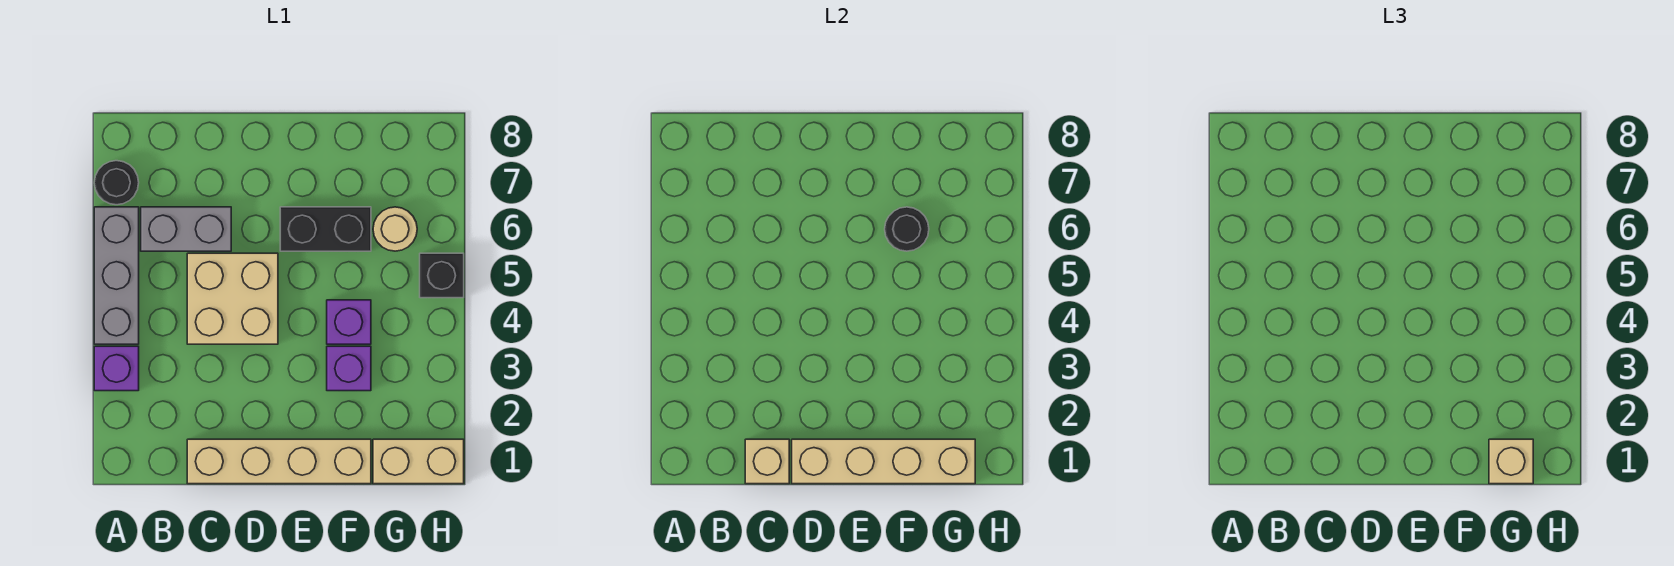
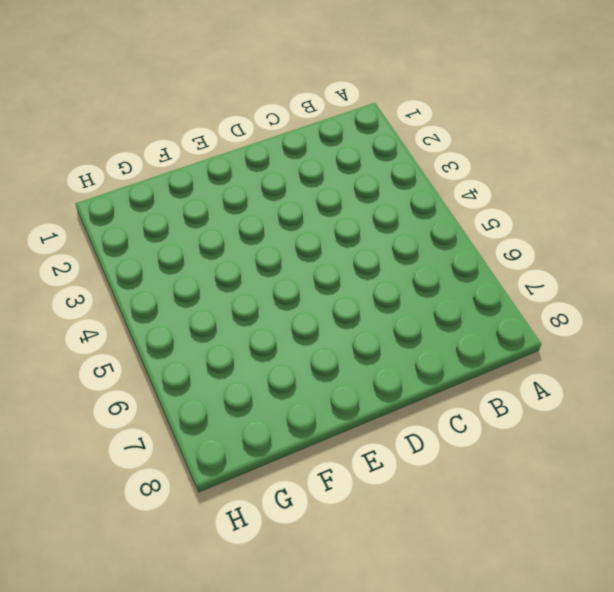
none -> purple brick A3 level 1
none -> grey brick A4:A6 level 1
none -> black round brick A7 level 1

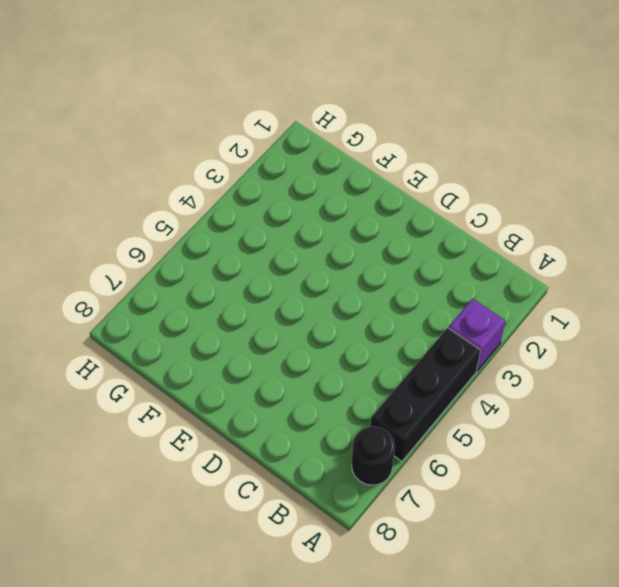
black brick A4:A6 level 1 -> grey brick A4:A6 level 1
none -> grey brick B6:C6 level 1
none -> tan brick C1:F1 level 1
none -> tan brick C4:D5 level 1

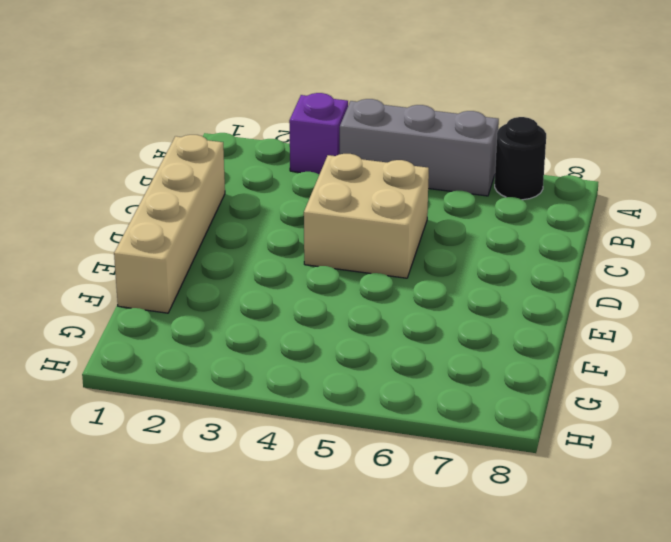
none -> grey brick B6:C6 level 1
none -> black brick E6:F6 level 1
none -> purple brick F3 level 1

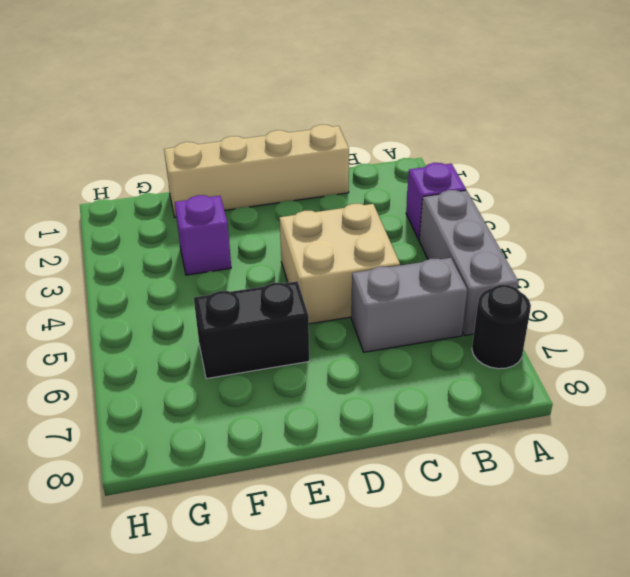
none -> purple brick F4 level 1
none -> tan brick G1:H1 level 1
none -> tan round brick G6 level 1

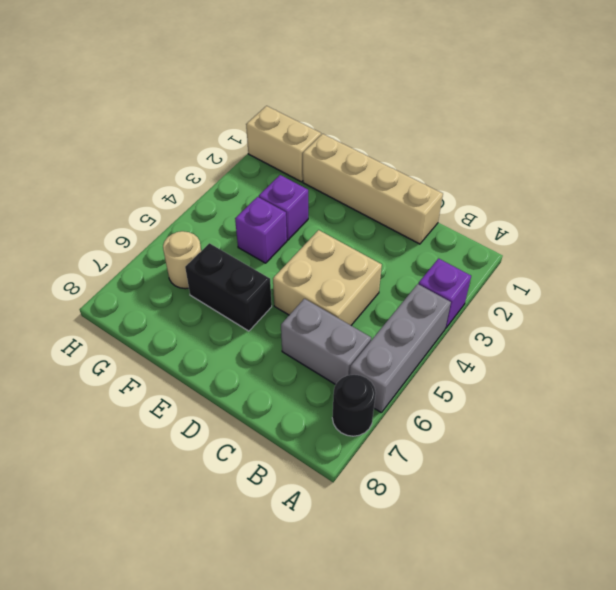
none -> black brick H5 level 1
none -> tan brick C1 level 2
none -> tan brick D1:G1 level 2

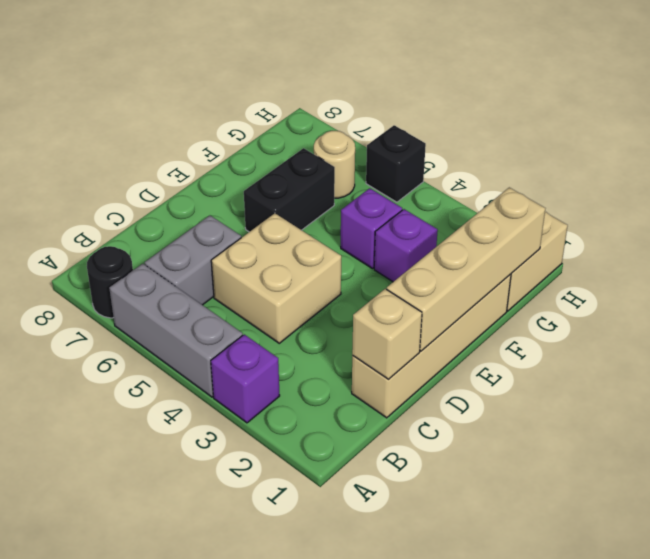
none -> black round brick F6 level 2
none -> tan brick G1 level 3

